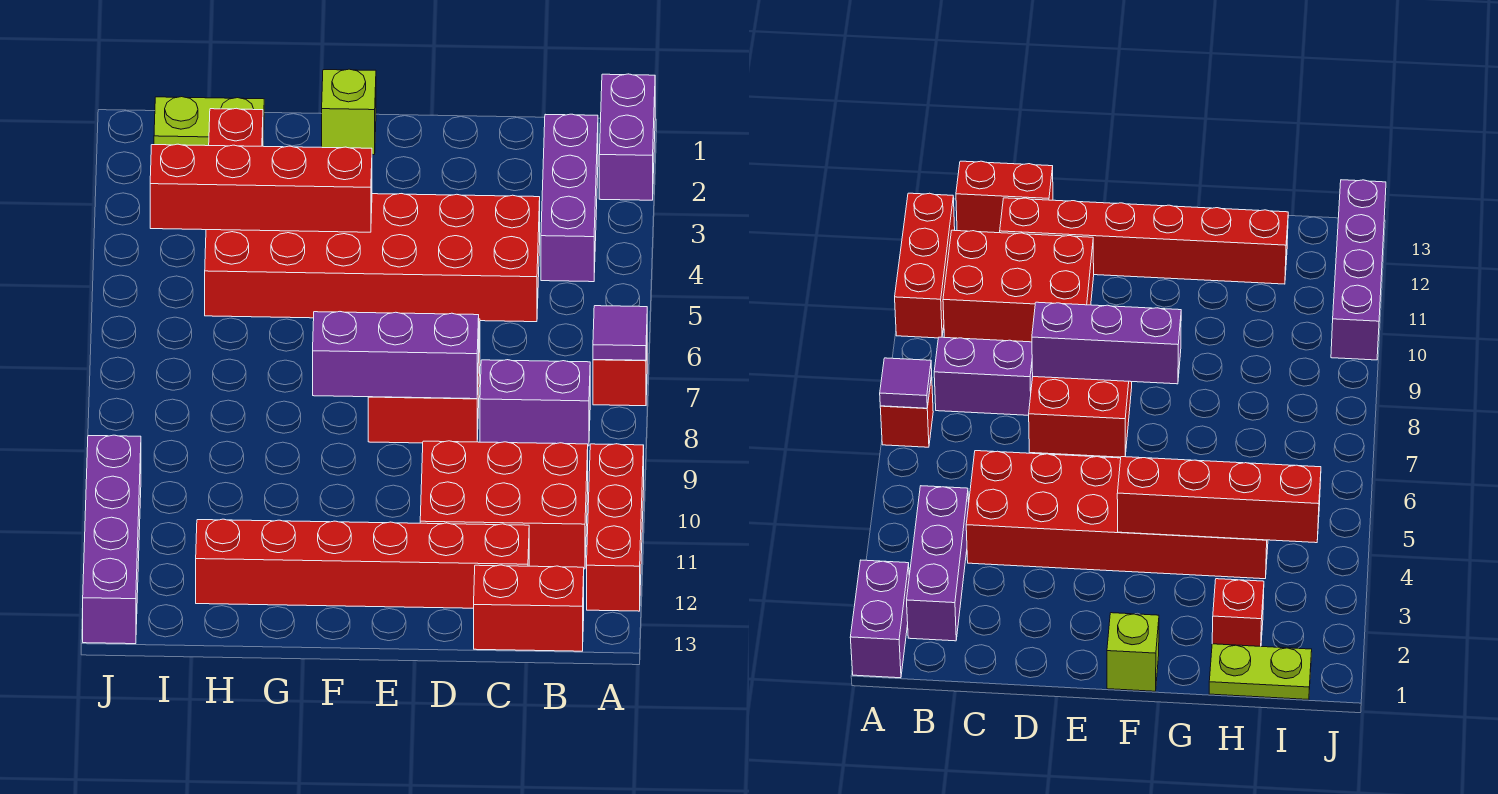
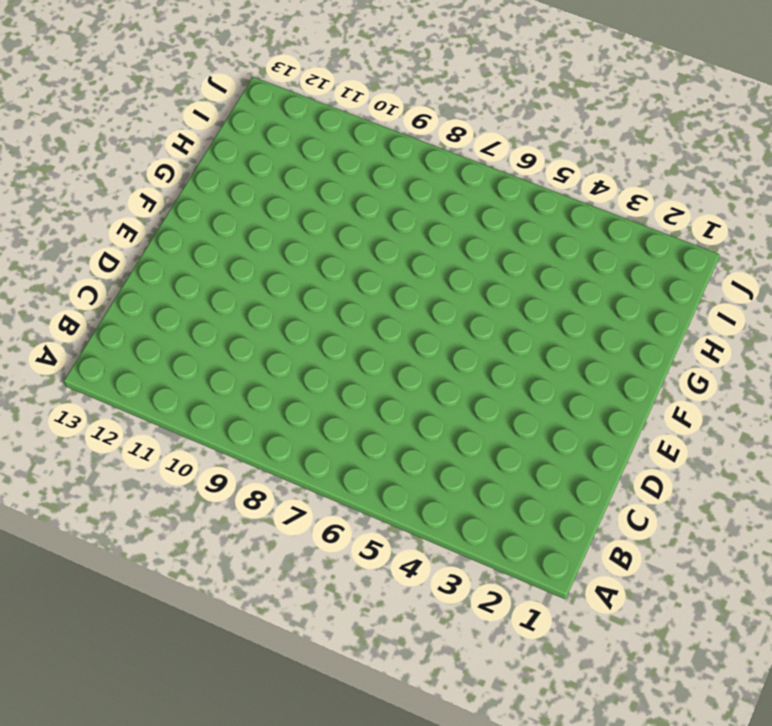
none -> purple brick A1:A2 level 1
none -> red brick A7 level 1
none -> red brick A10:A12 level 1

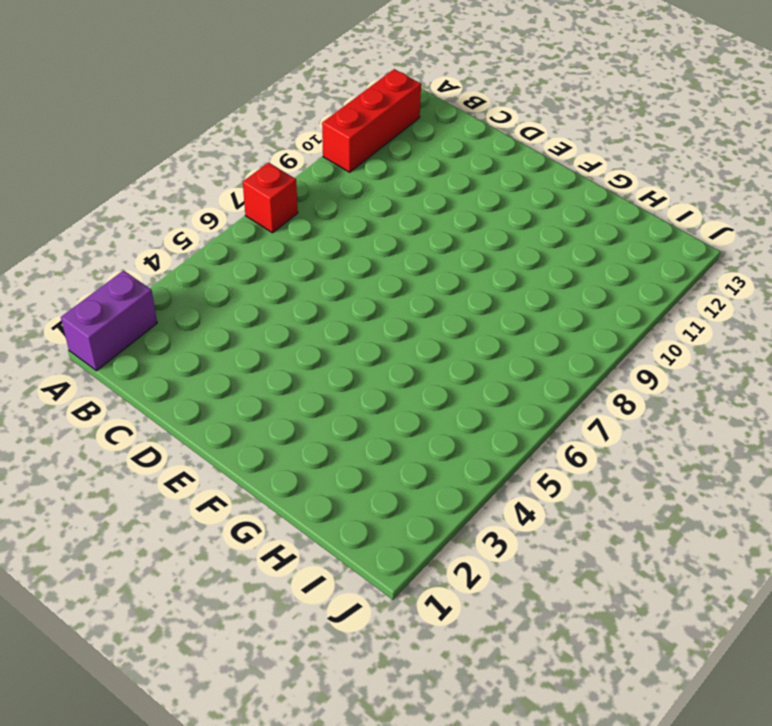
none -> purple brick B2:B4 level 1
none -> purple brick B8:C8 level 1
none -> red brick B10:D11 level 1

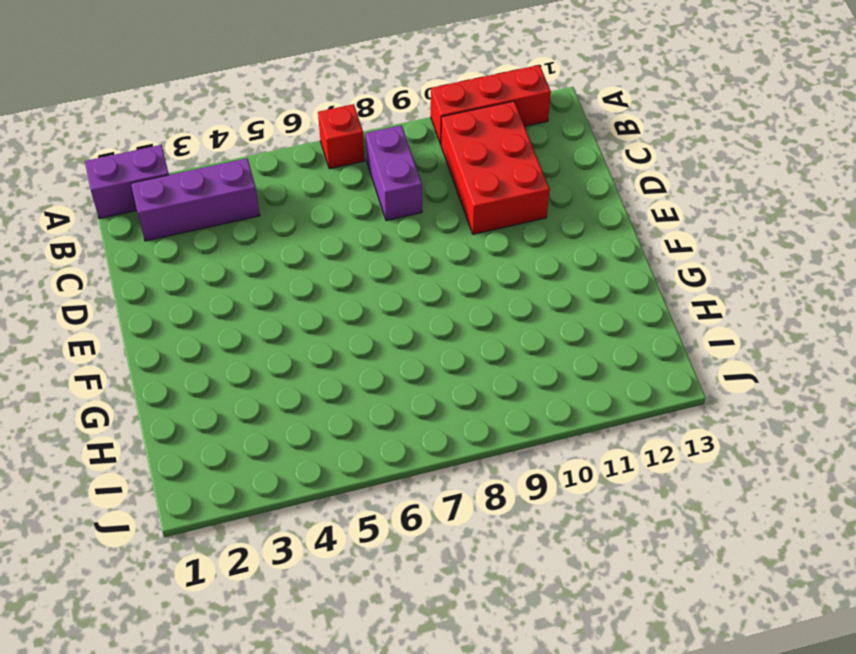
none -> red brick B13:C13 level 1
none -> red brick C4:H5 level 1
none -> red brick C12:H12 level 1

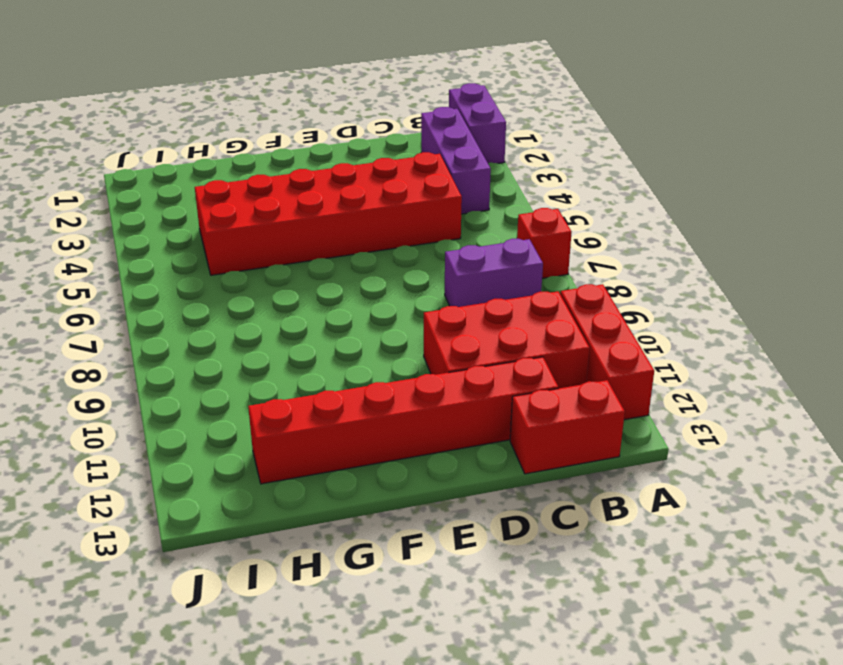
none -> red brick D7:E8 level 1
none -> lime brick F1 level 1
none -> lime plate H1:I1 level 1

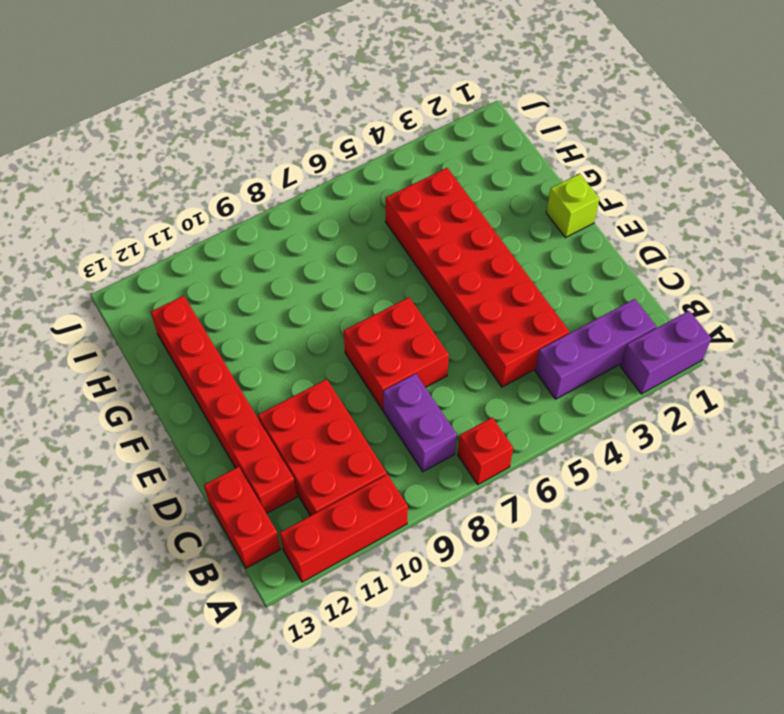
none -> lime plate H1:I1 level 1
none -> red brick H2 level 1
none -> purple brick J10:J13 level 1

